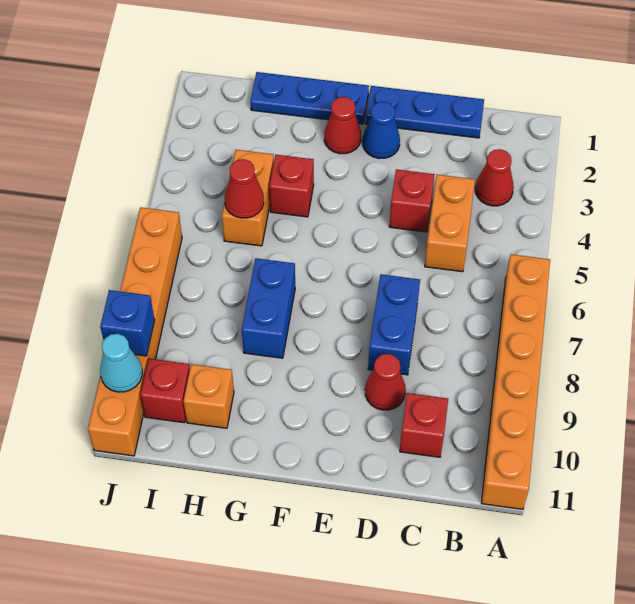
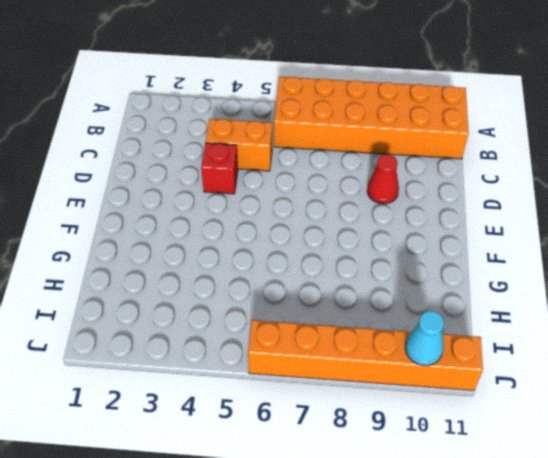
orange brick A6:B11 level 1 -> orange brick A6:A11 level 1
none -> red cone B3 level 1
none -> blue plate C1:E1 level 1
none -> red brick C10 level 1

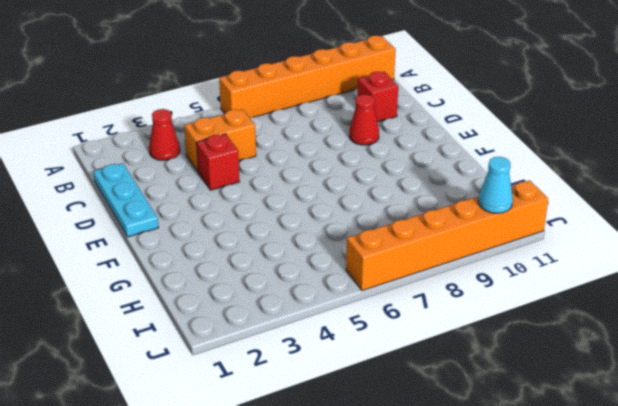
cyan plate C1:E1 level 1 -> blue plate C1:E1 level 1
none -> blue brick D7:D8 level 1
none -> blue cone E2 level 1
none -> blue plate F1:H1 level 1

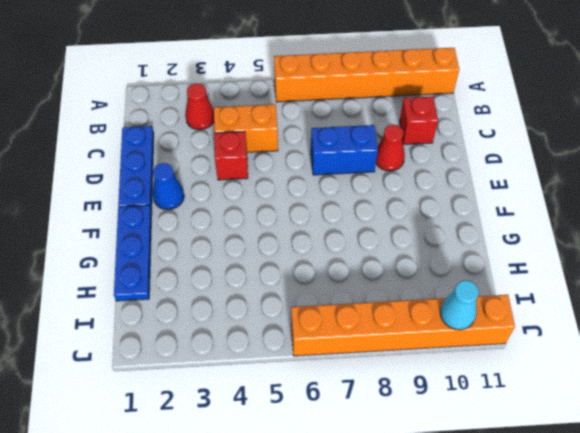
none -> red cone F2 level 1
none -> red brick G4 level 1
none -> blue brick G7:G8 level 1

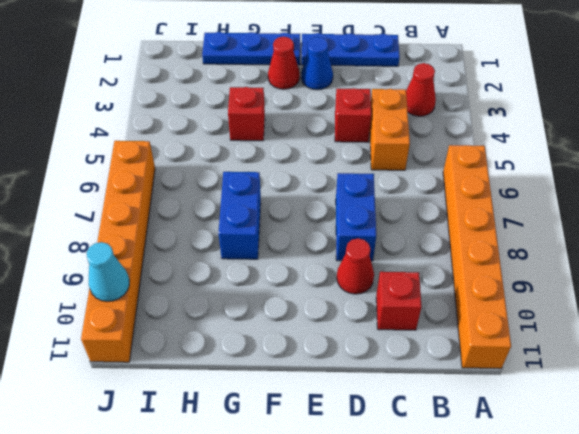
none -> orange brick H4:H5 level 1
none -> orange brick H10 level 1
none -> red brick I10 level 1

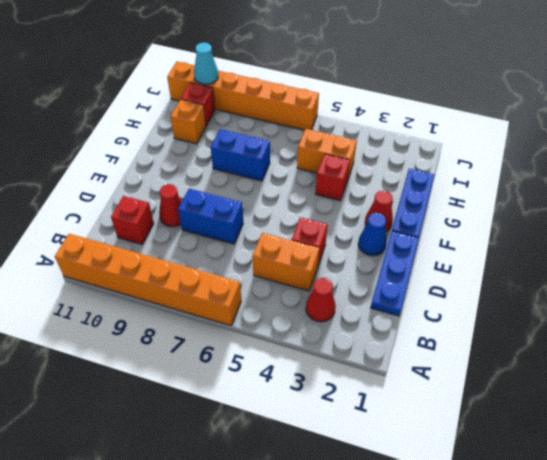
none -> red cone H5 level 2
none -> blue brick J9 level 2

